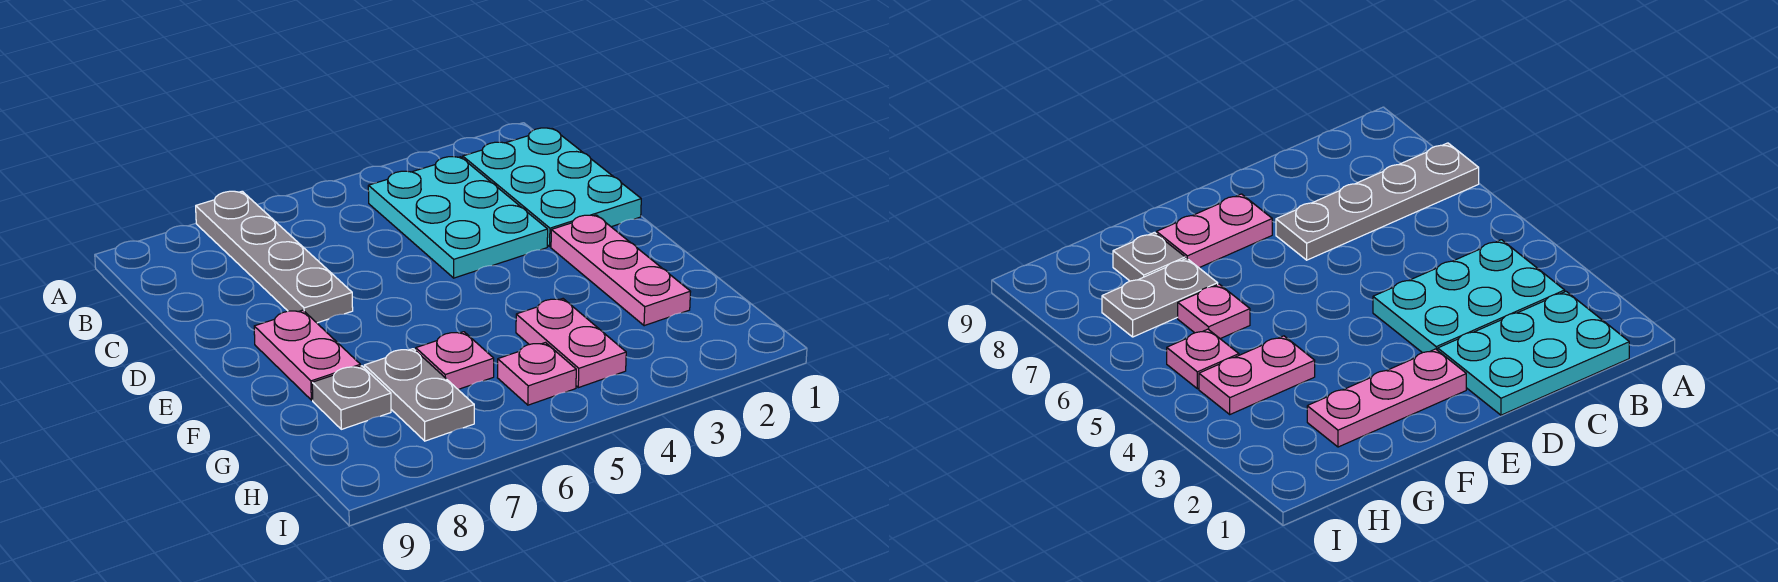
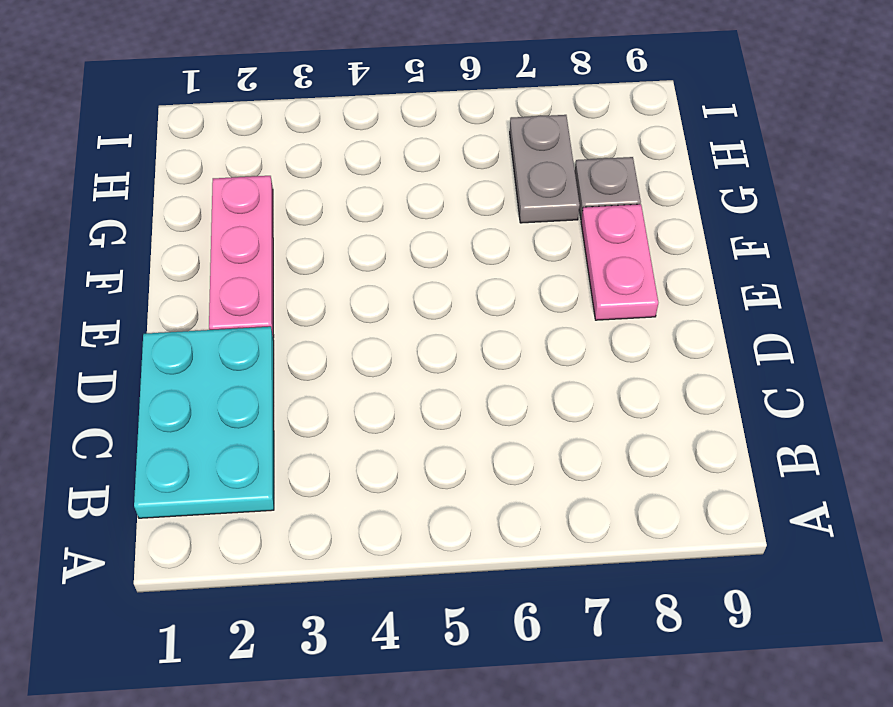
none -> grey plate A7:D7 level 1
none -> cyan plate B3:D4 level 1

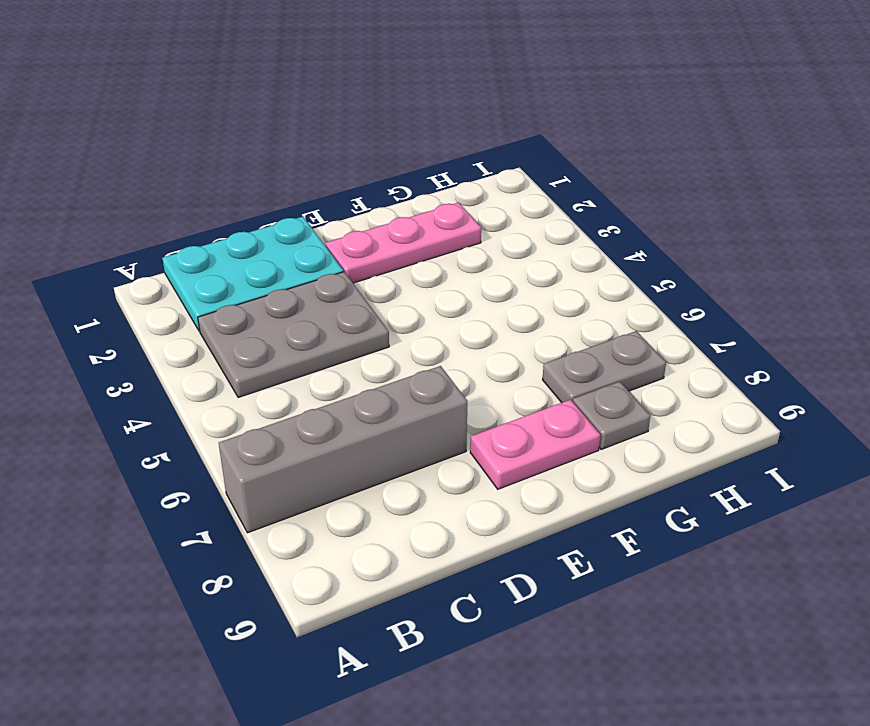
grey brick A7:D7 level 1 -> grey plate A7:D7 level 1
grey plate B3:D4 level 1 -> cyan plate B3:D4 level 1
none -> pink plate G4:H4 level 1
none -> pink plate G6 level 1

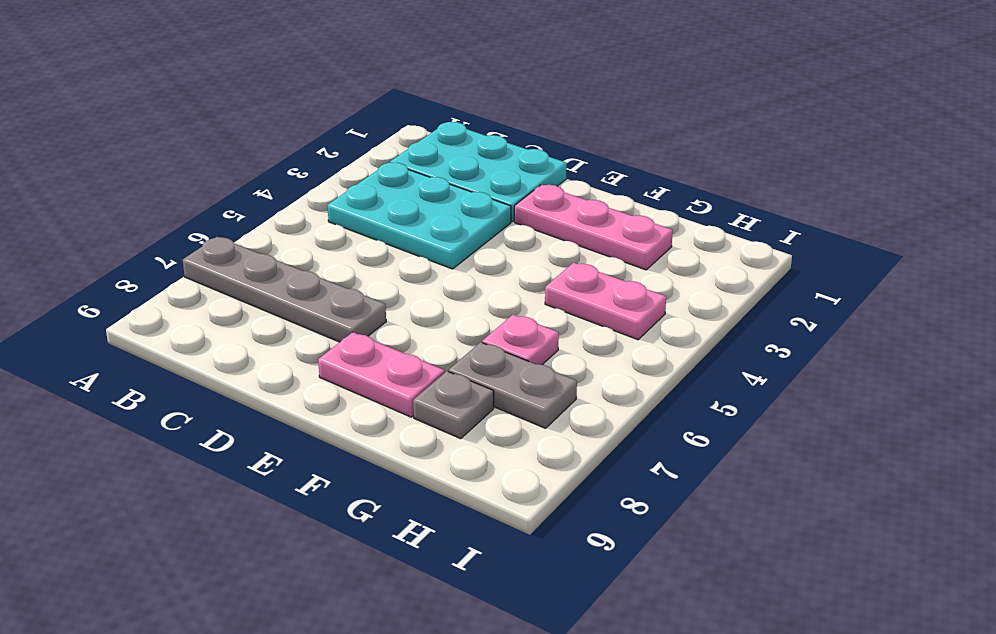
none -> pink plate H5 level 1

